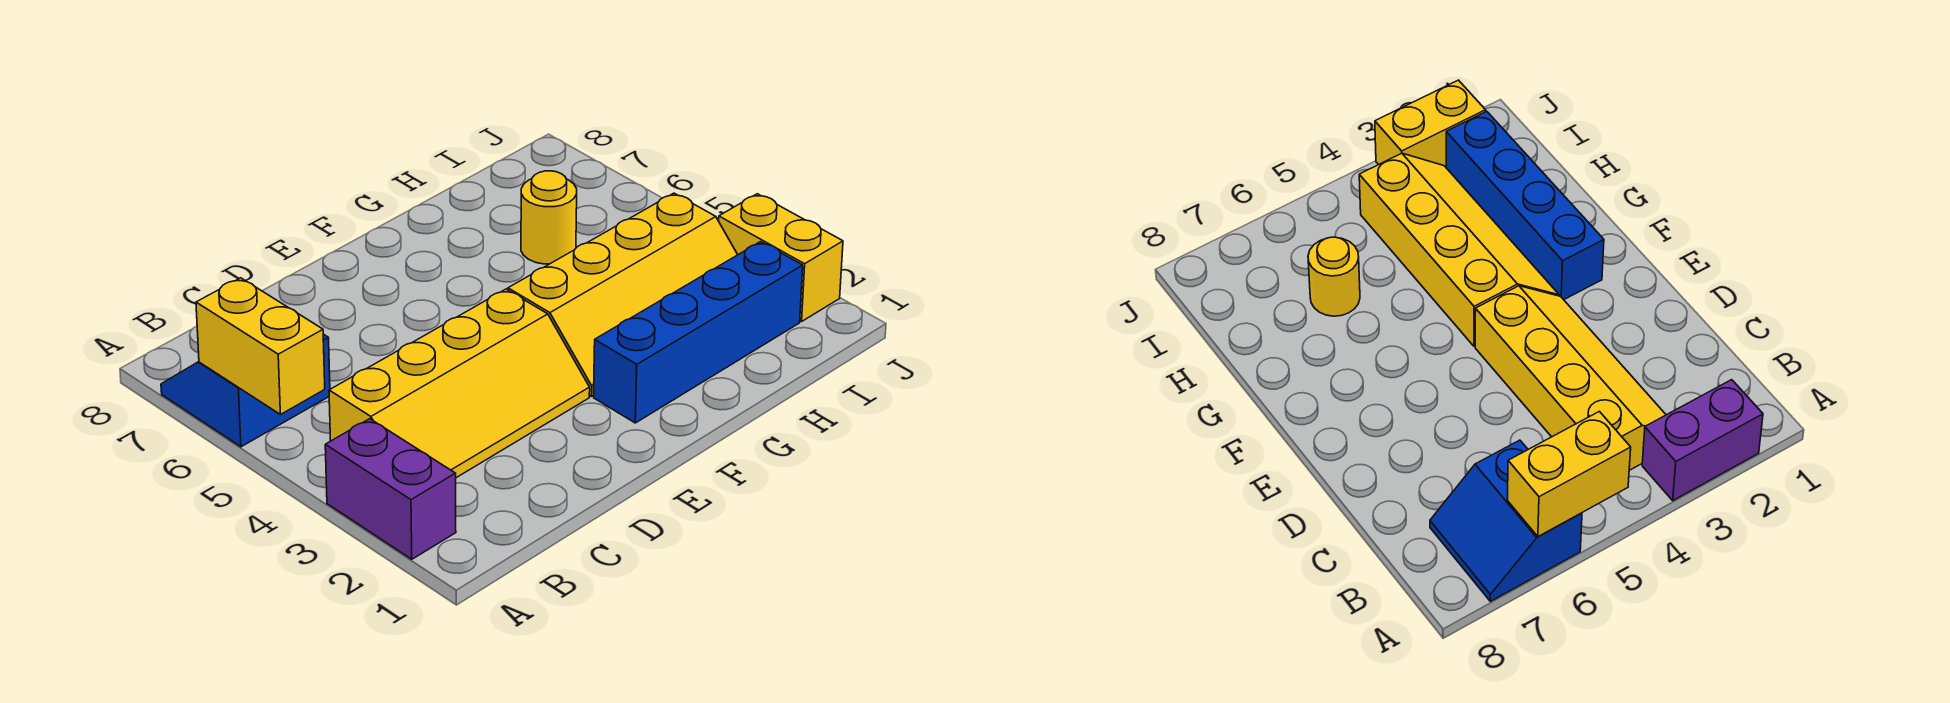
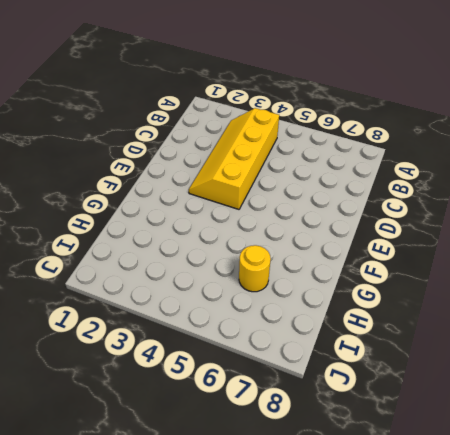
none -> purple brick A2:A3 level 1
none -> blue slope A6:B7 level 1 top 6

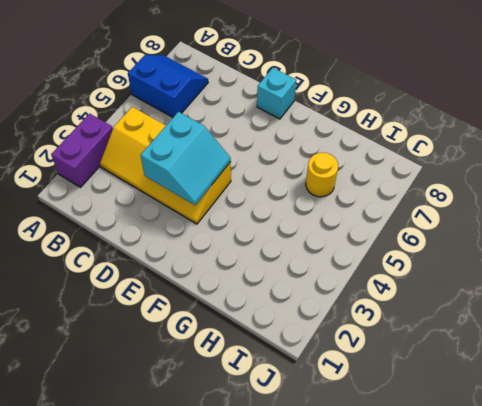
cyan slope D3:E4 level 2 top D -> none
cyan brick E8 level 1 -> none
none -> blue brick F2:I2 level 1
none -> yellow slope F3:I4 level 1 top 4

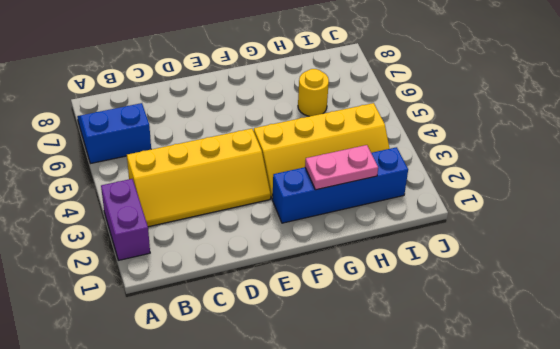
pink plate G2:H2 level 2 -> none
none -> yellow brick J2:J3 level 1
none -> yellow brick A5:A6 level 2

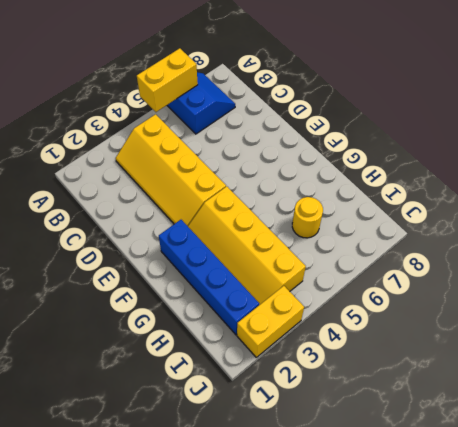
none -> purple brick A2:A3 level 1

